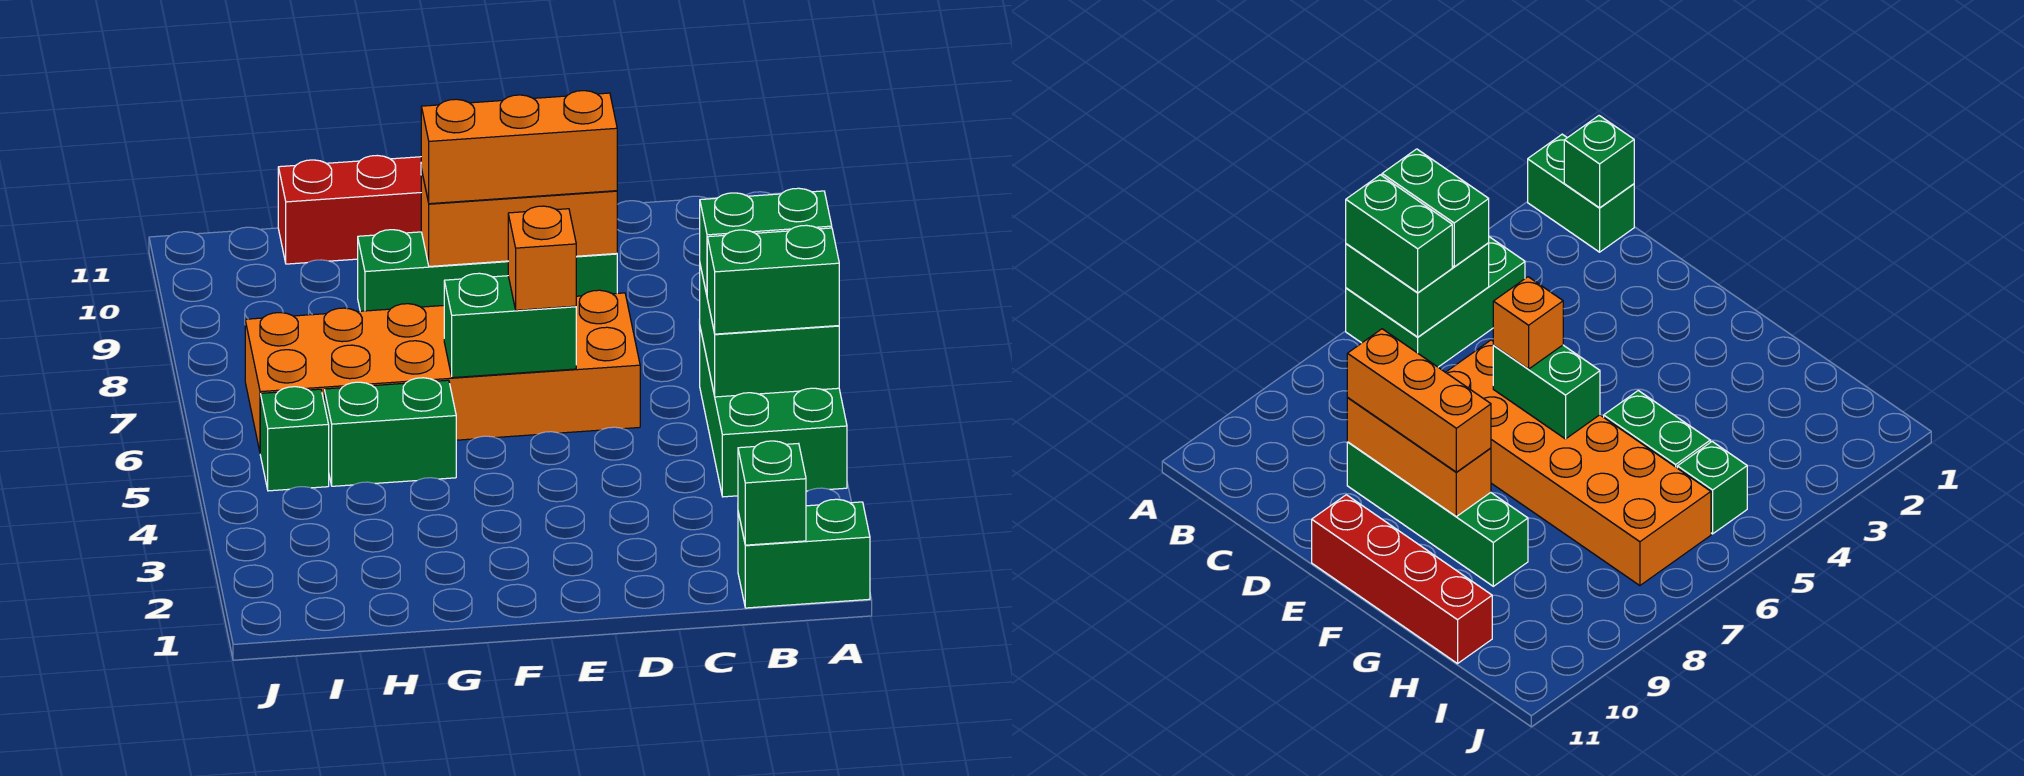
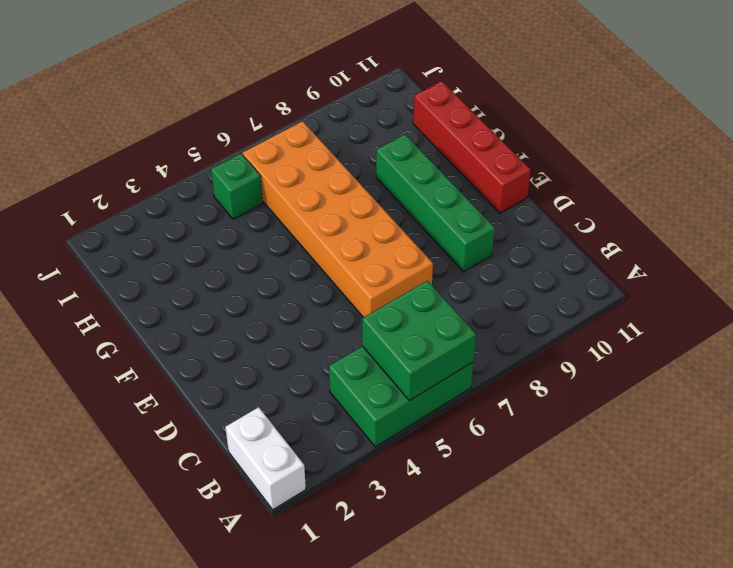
white brick A1:B1 level 1 -> green brick A1:B1 level 1
none -> green brick G5:H5 level 1
none -> green brick B1 level 2
none -> orange brick D9:F9 level 2

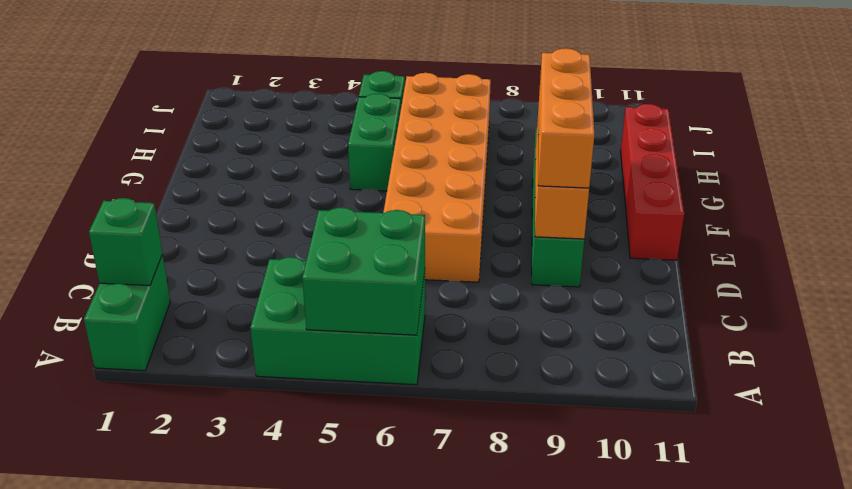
none -> green brick E6:F6 level 2
none -> green brick A5:B5 level 3
none -> green brick A6:B6 level 3

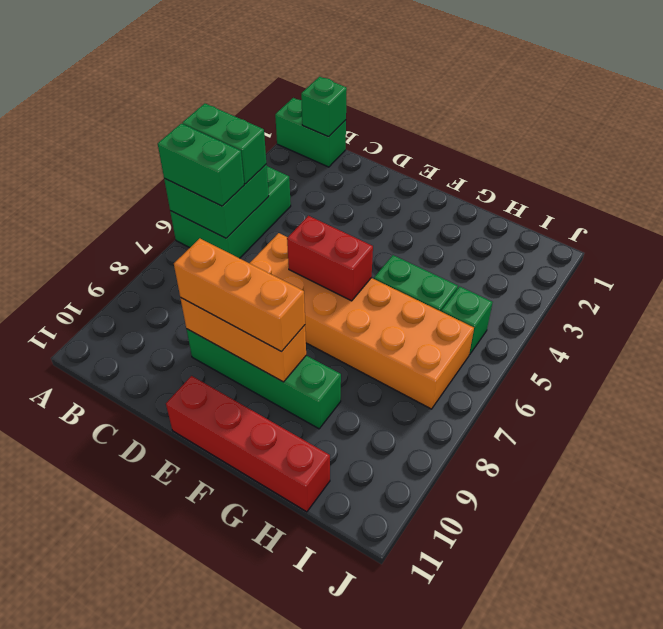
red brick E6:F6 level 2 -> green brick E6:F6 level 2
none -> orange brick E6 level 3

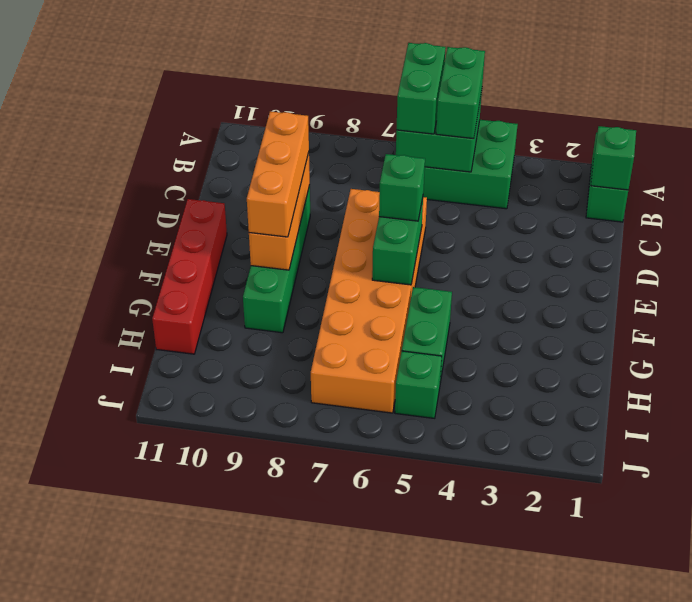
green brick E6 level 3 -> orange brick E6 level 3

